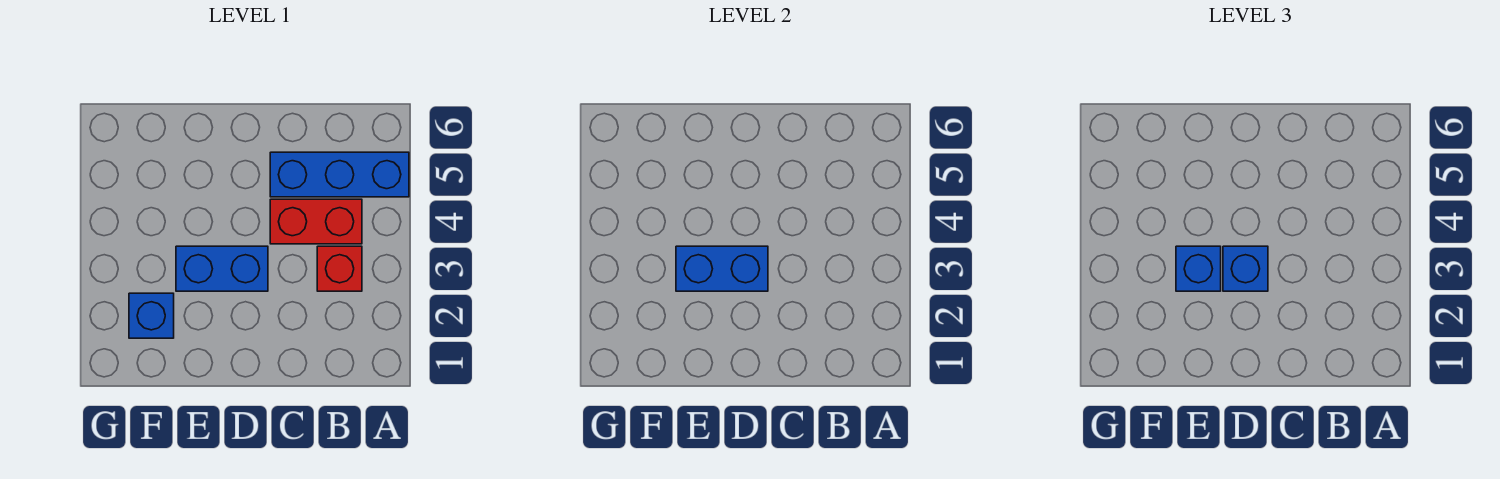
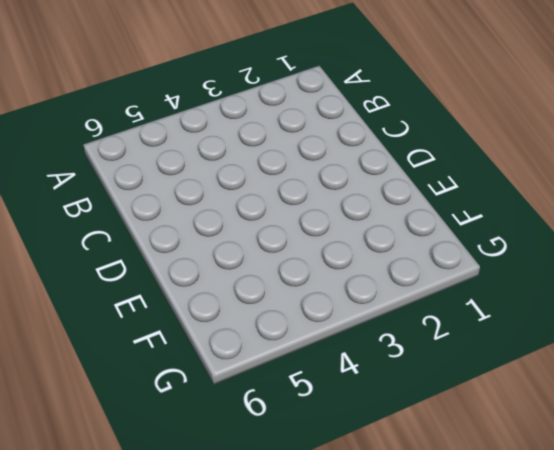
none -> blue brick A5:C5 level 1
none -> red brick B3 level 1

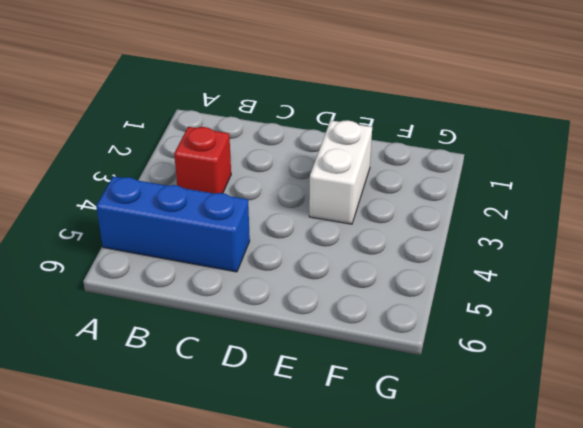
white brick E2:E3 level 1 -> blue brick D3:E3 level 1
none -> red brick B4:C4 level 1
none -> blue brick F2 level 1

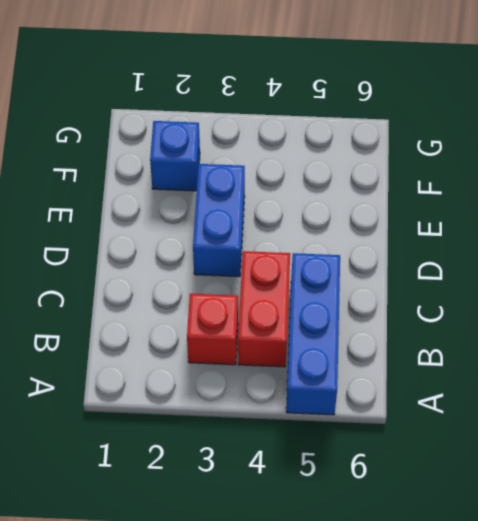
none -> blue brick D3:E3 level 2
none -> blue brick D3 level 3

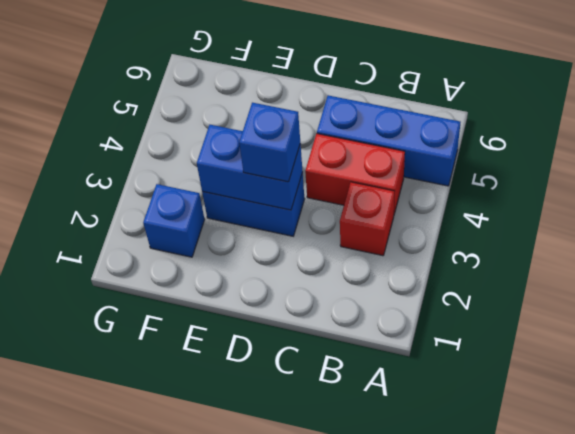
none -> blue brick E3 level 3

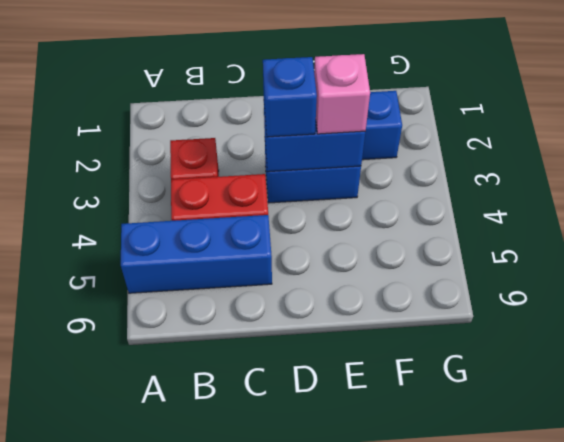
pink brick E3 level 3 -> blue brick E3 level 3

